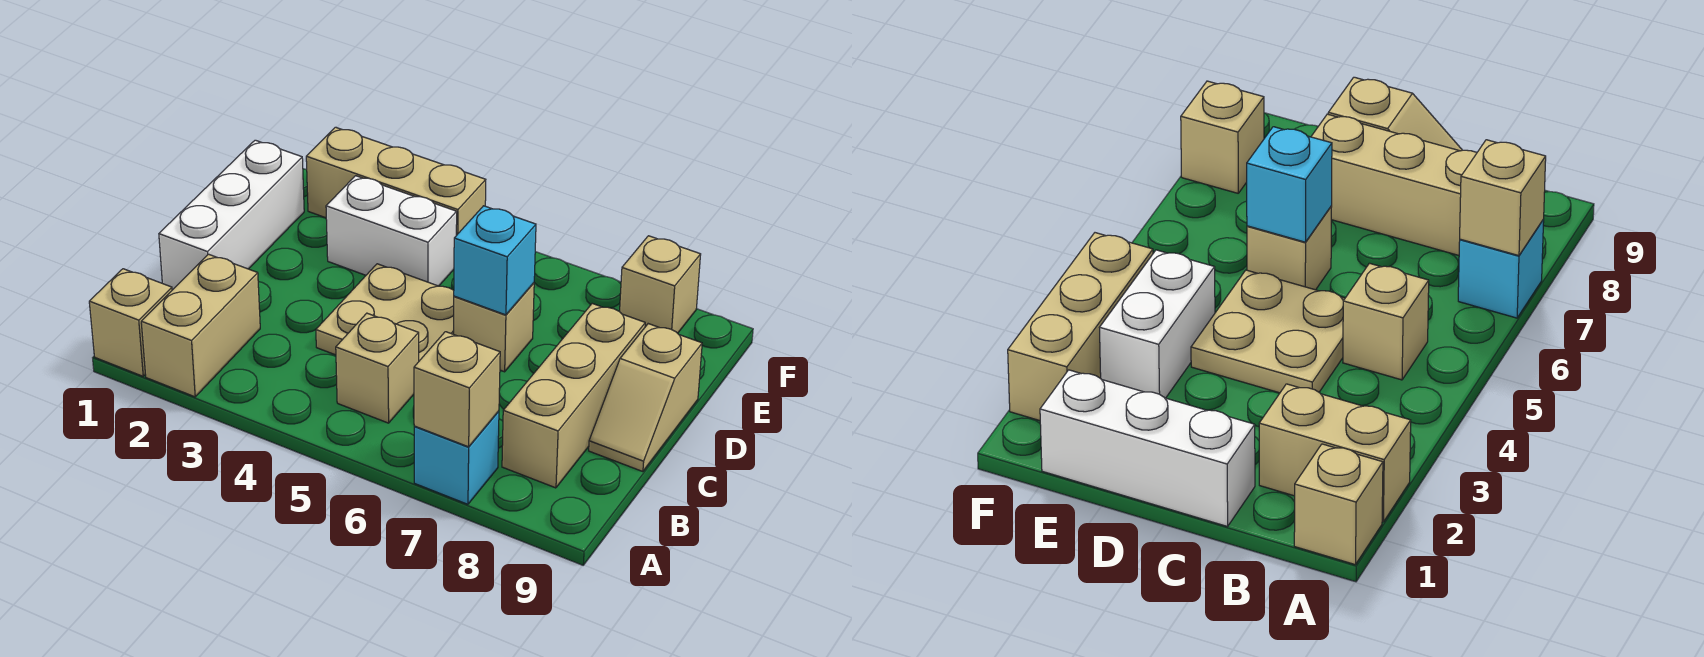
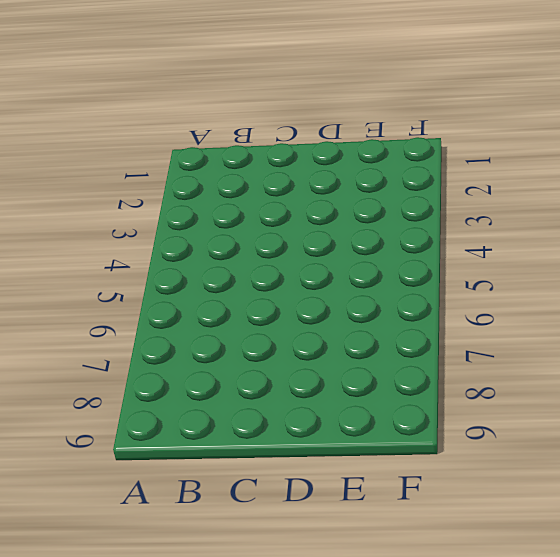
none -> tan brick A1 level 1
none -> tan brick A2:B2 level 1
none -> cyan brick A7 level 1

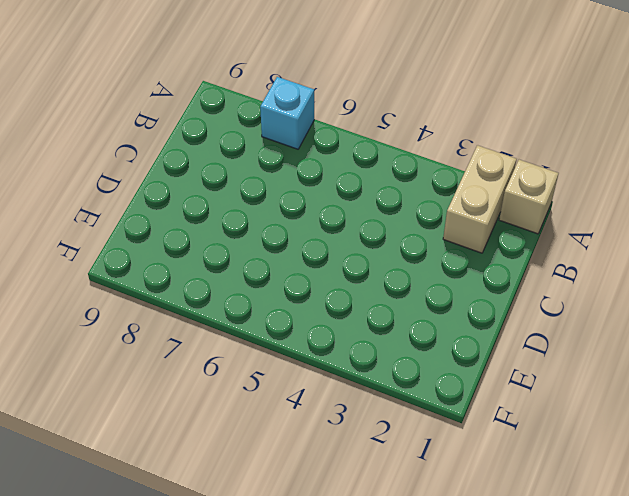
none -> tan brick B5 level 1
none -> tan brick B8:D8 level 1
none -> white brick C1:E1 level 1

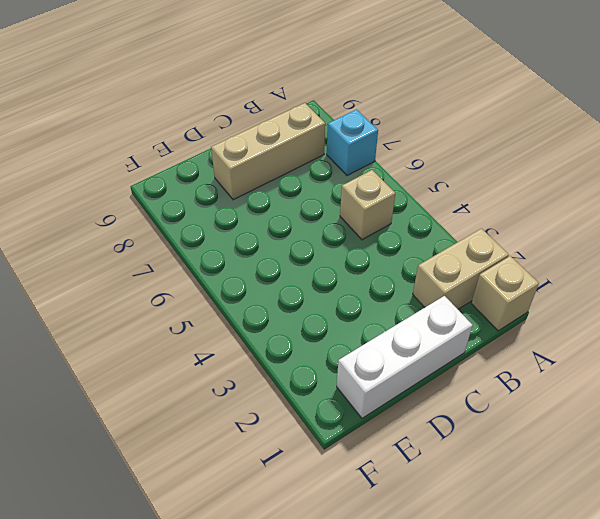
none -> tan plate C4:D5 level 1
none -> tan slope C9:D9 level 1 top D
none -> tan brick D6 level 1

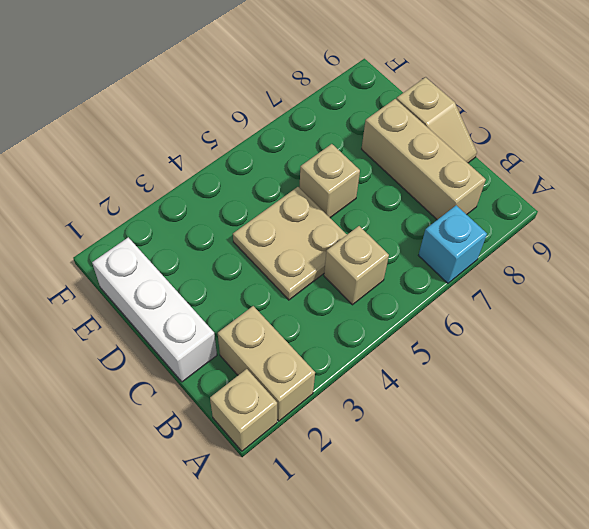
none -> white brick E3:E4 level 1
none -> tan brick F2:F4 level 1
none -> tan brick F8 level 1

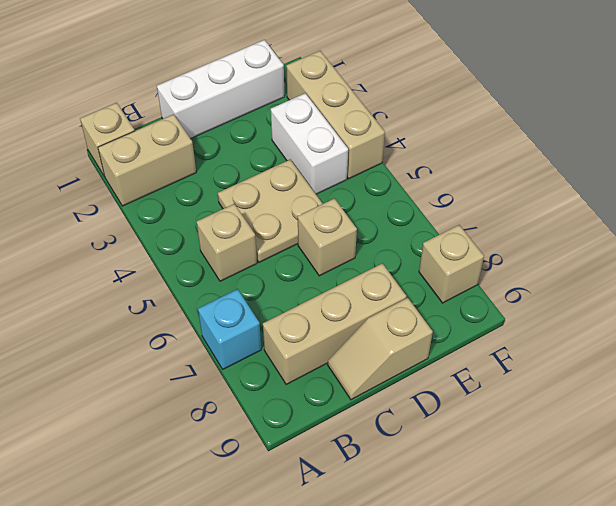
none -> tan brick A7 level 2
none -> cyan brick D6 level 2

